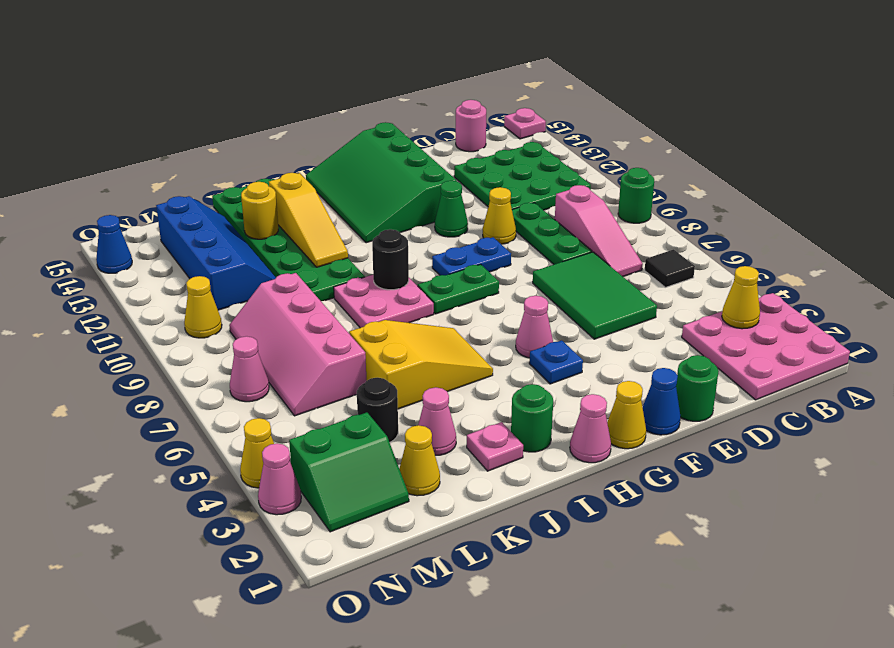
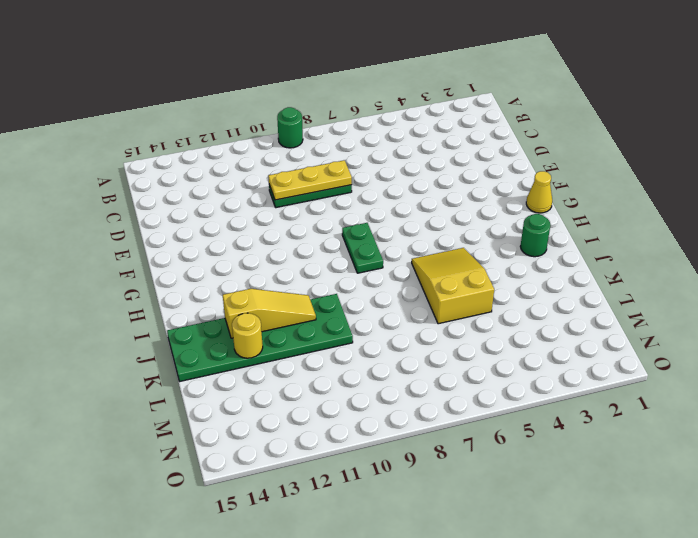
yellow plate D8:D10 level 2 -> none
none -> pink plate A1:C3 level 1
none -> pink plate A15 level 1
none -> black tile B6 level 1
none -> green plate B11:D13 level 1

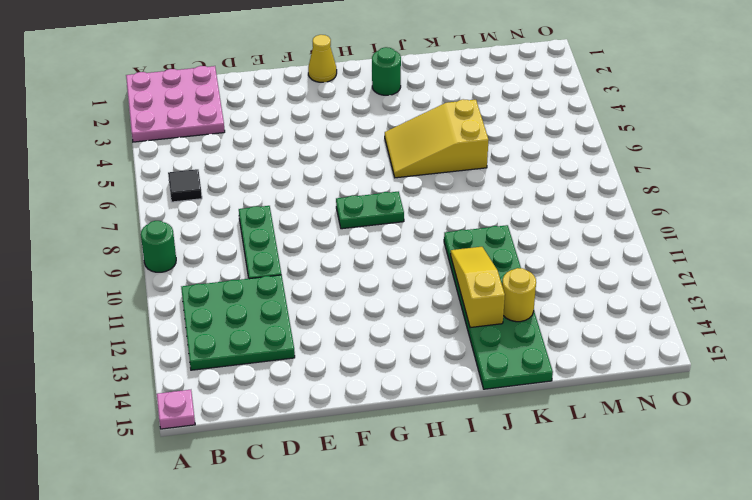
none -> pink slope C7:C9 level 1 top 9
none -> pink round brick C15 level 1
none -> green tile D5:E7 level 1
none -> green round brick E1 level 1

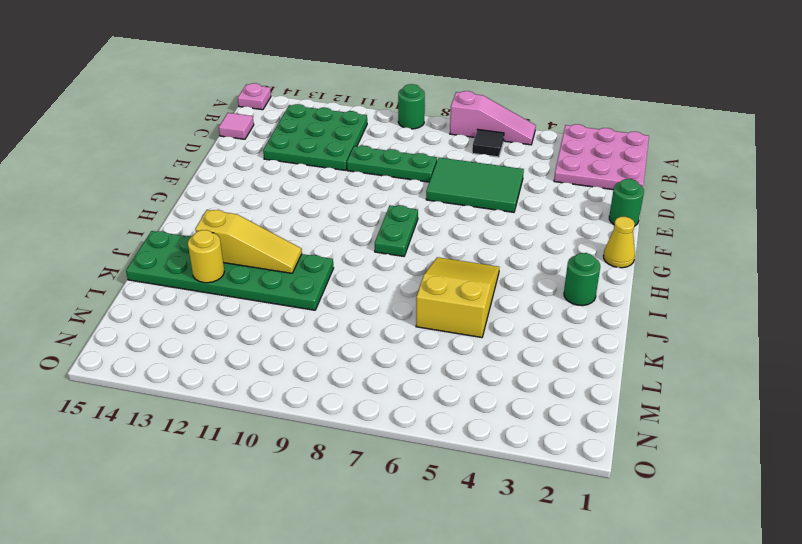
pink slope A5:A7 level 1 top 7 -> pink slope C7:C9 level 1 top 9
pink tile C15 level 1 -> pink round brick C15 level 1
none -> yellow cone E10 level 1
none -> blue cone F1 level 1
none -> blue plate F9:G9 level 1
none -> green cone F11 level 1

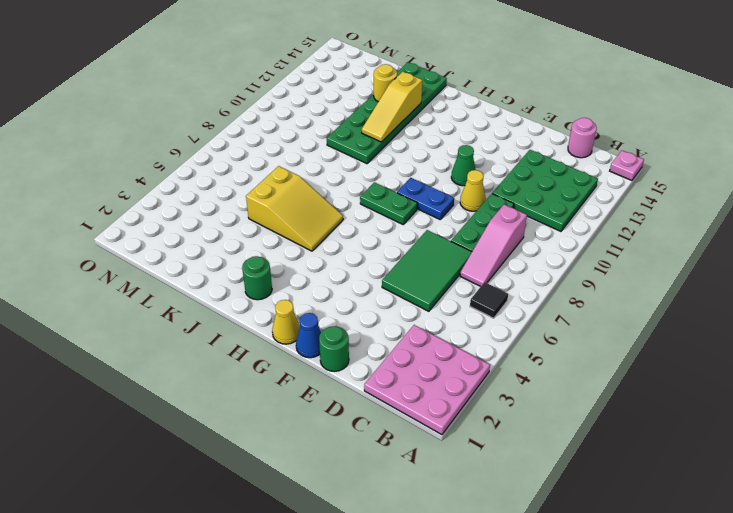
none -> green round brick A9 level 1
none -> green slope F12:H15 level 1 top F
none -> blue plate G4 level 1
none -> pink cone G5 level 1

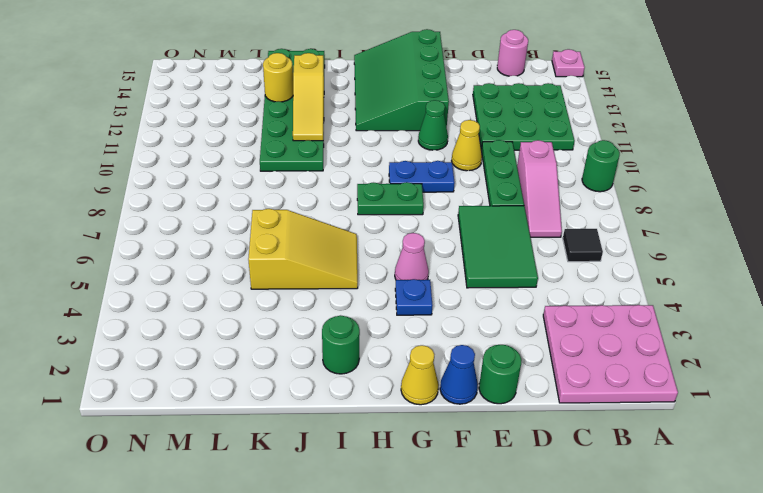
none -> pink cone H1 level 1
none -> pink plate I8:J9 level 1
none -> pink plate J2 level 1
none -> pink cone K3 level 1

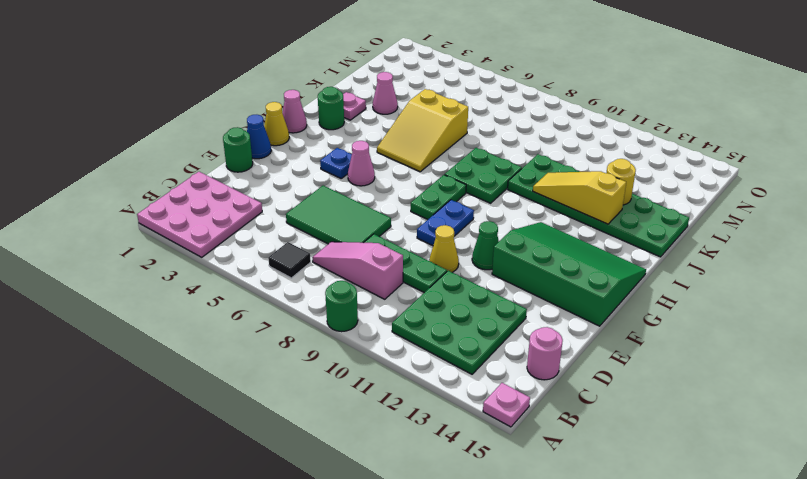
green plate I8:J9 level 1 -> pink plate I8:J9 level 1
none -> yellow cone L2 level 1
none -> black round brick L4 level 1
none -> pink slope L6:M9 level 1 top L
none -> blue slope L11:M14 level 1 top M

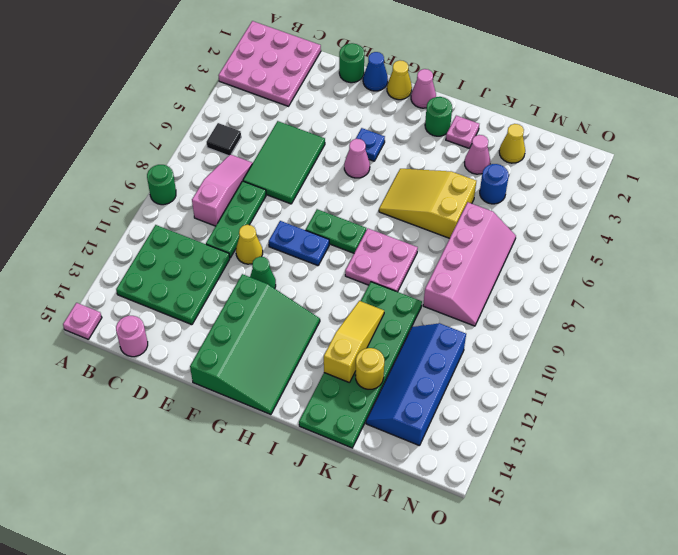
blue round brick L4 level 1 -> black round brick L4 level 1
none -> green slope M2:N3 level 1 top 3
none -> pink cone N7 level 1
none -> yellow cone N10 level 1
none -> pink cone O3 level 1

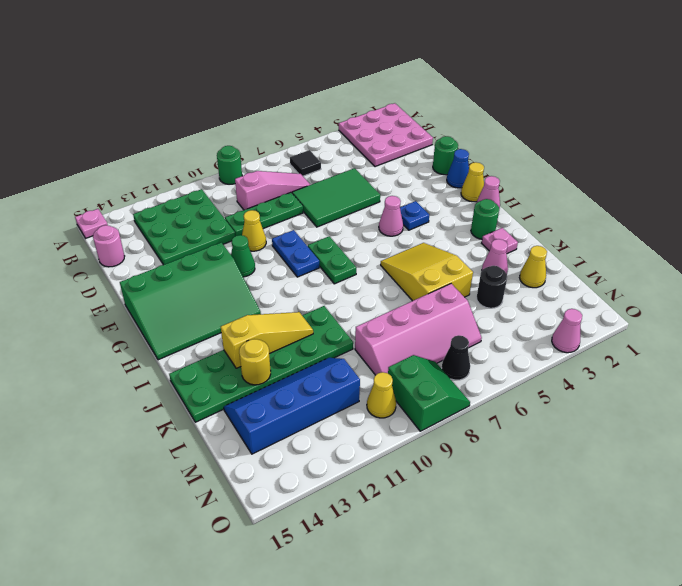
black cone N7 level 1 -> pink cone N7 level 1
green slope N8:O9 level 1 top 9 -> green slope M2:N3 level 1 top 3
none -> pink plate I8:J9 level 1
none -> yellow cone O4 level 1
none -> blue cone O14 level 1
none -> yellow cone B3 level 2

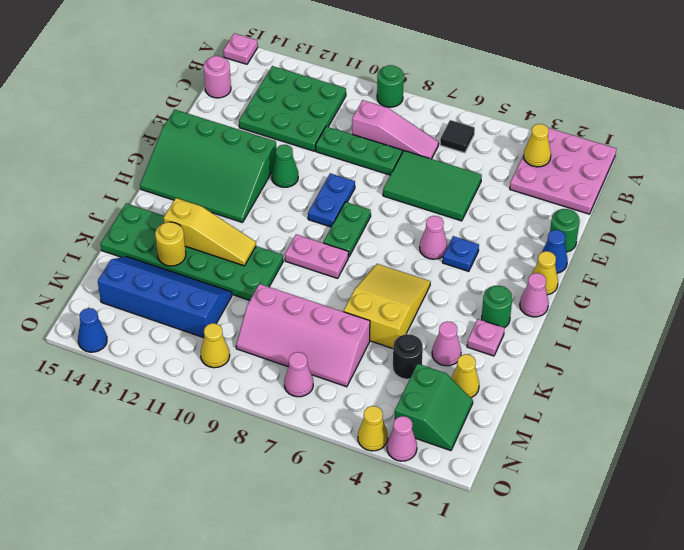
pink plate I8:I9 level 1 -> pink plate I8:J9 level 1
none -> yellow cone E10 level 1
none -> black round brick I9 level 2

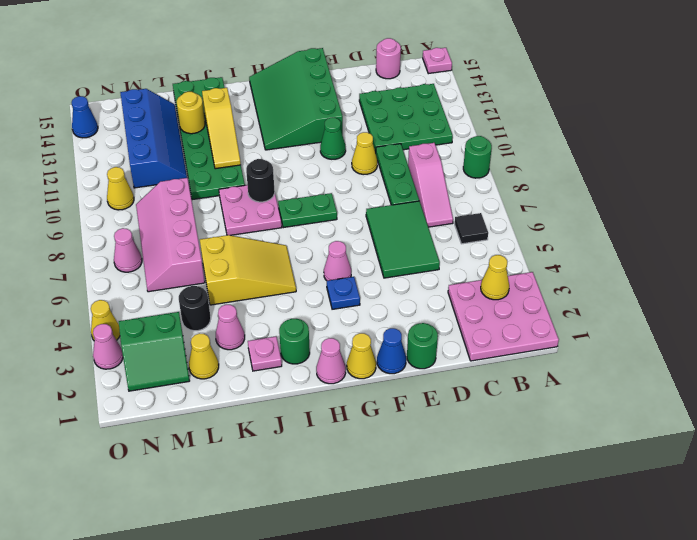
none -> blue plate F9:G9 level 1

